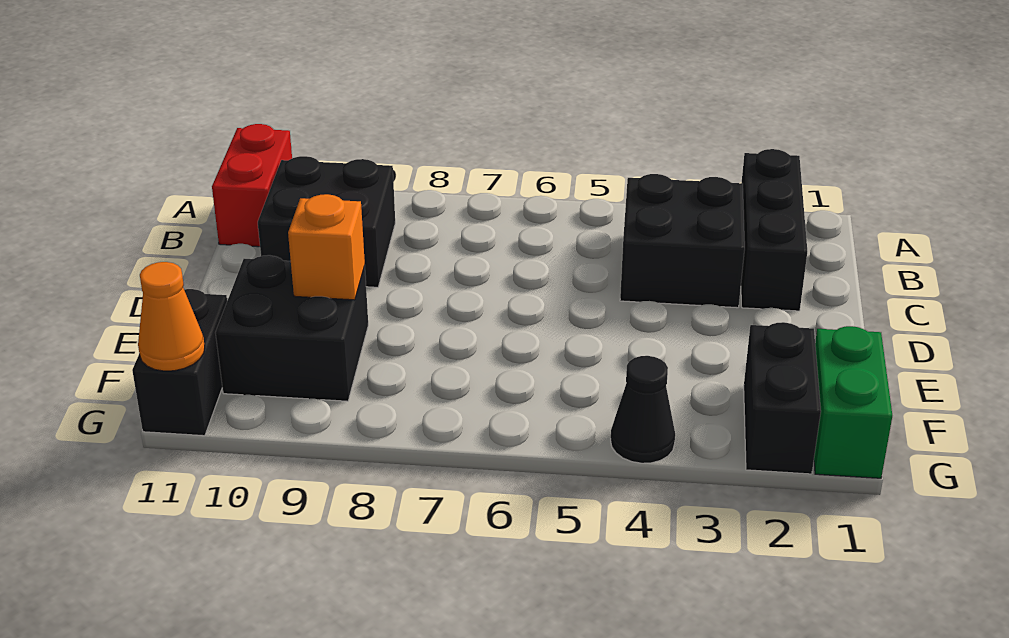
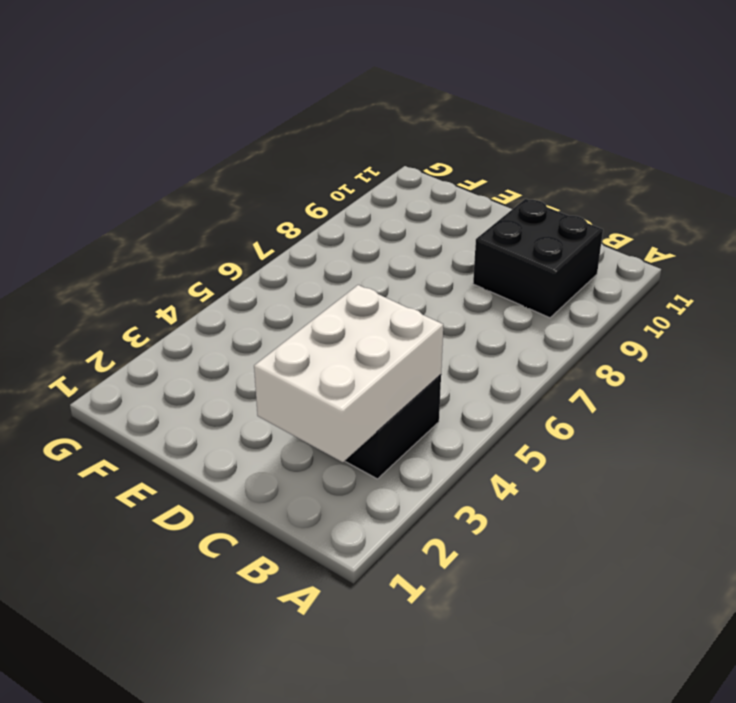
white brick B2:C4 level 2 -> none
none -> black brick A2:C2 level 1
none -> red brick A11:B11 level 1

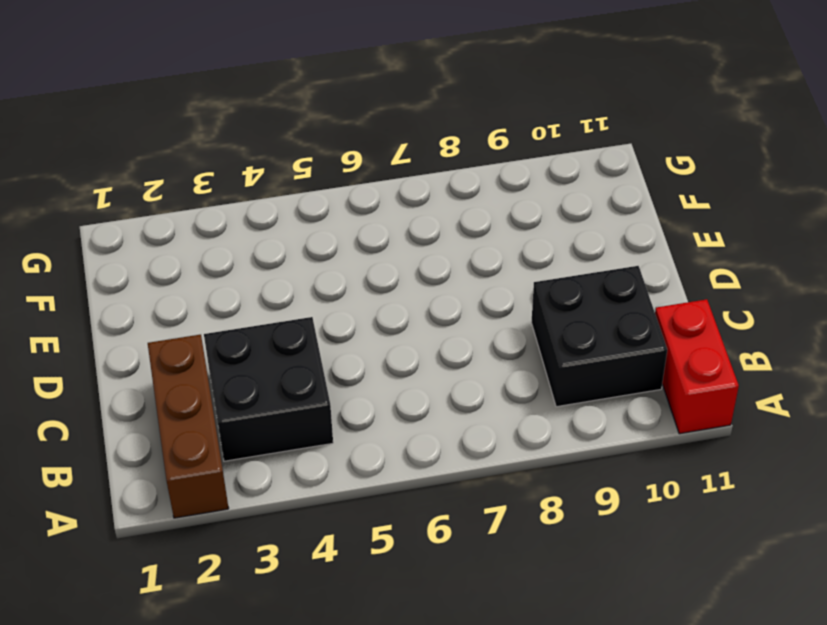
brown brick A2:C2 level 1 -> black brick A2:C2 level 1
none -> black brick E9:F10 level 1
none -> green brick F1:G1 level 1

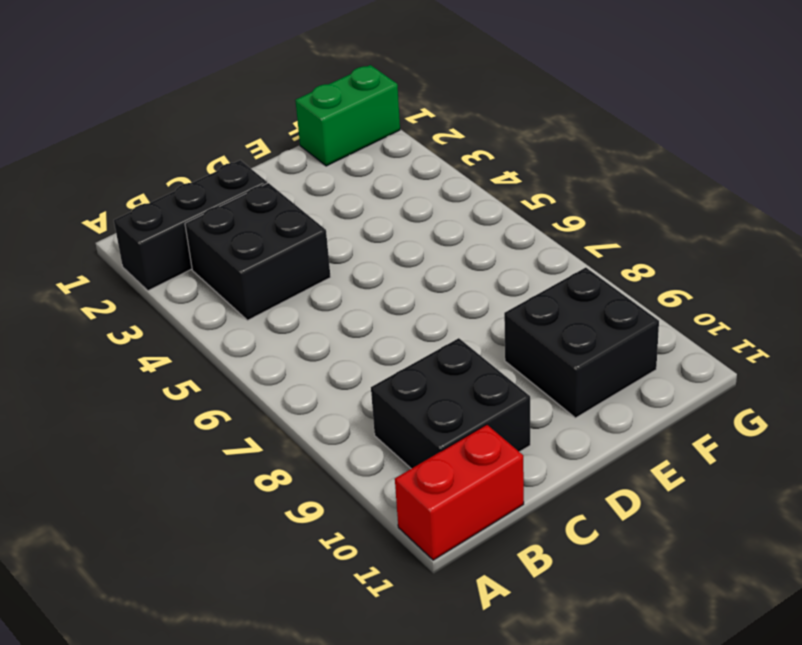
none -> black brick F2:G2 level 1
none -> black brick F11:G11 level 1

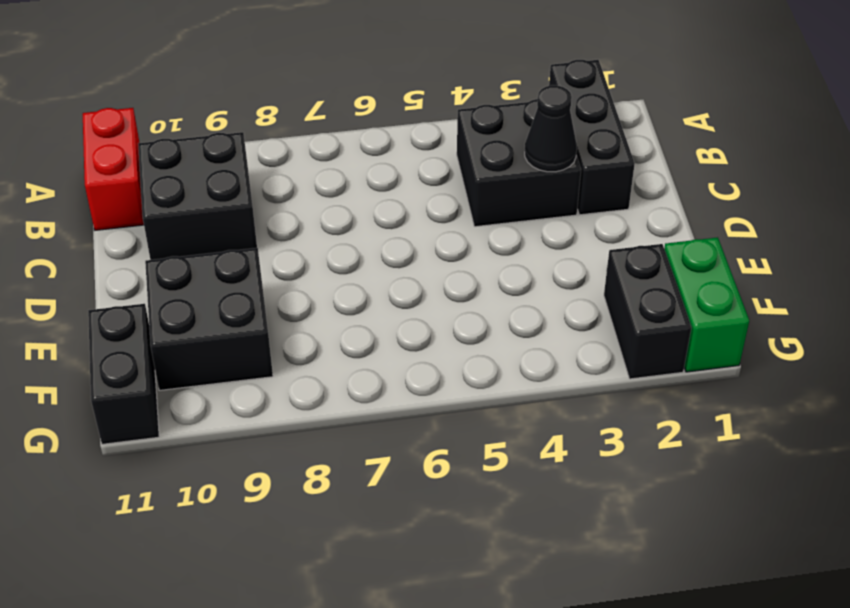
black cone C3 level 2 -> black cone G4 level 1
none -> orange brick E9 level 2
none -> orange cone G11 level 2

